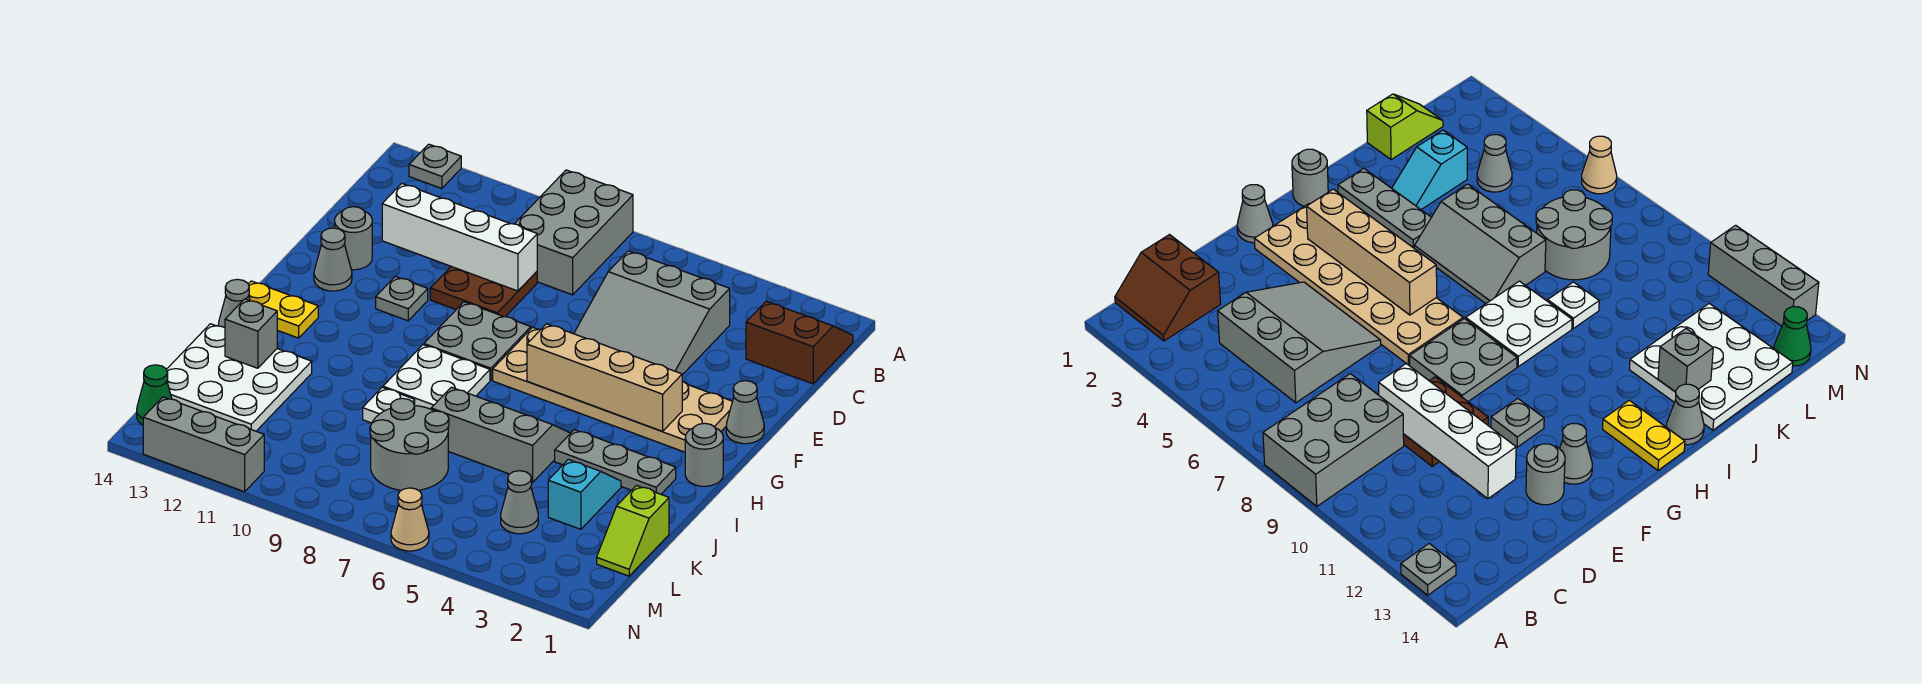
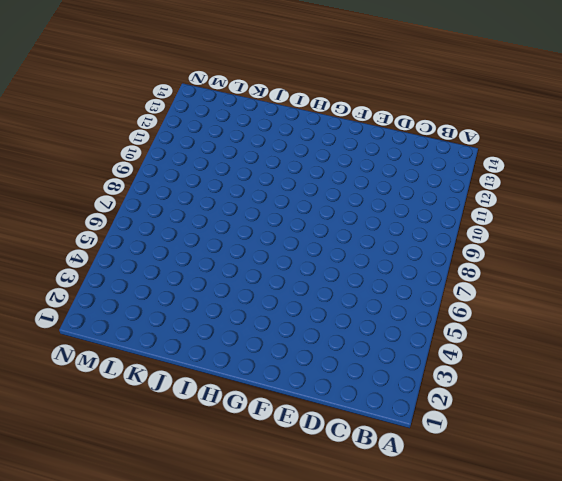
none -> grey brick A8:C9 level 1
none -> grey plate A13 level 1
none -> brown slope B1:C2 level 1 top C

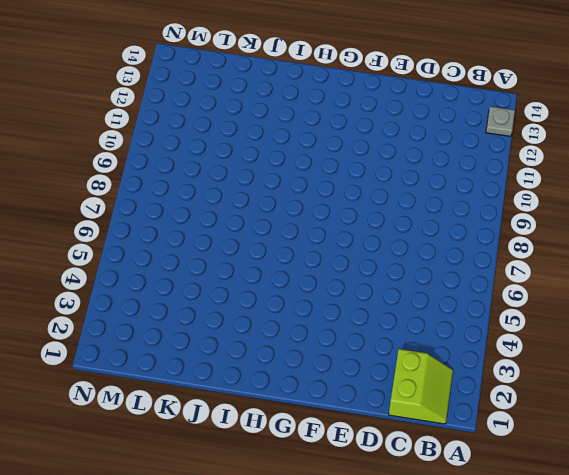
lime slope B1:C2 level 1 top C -> brown slope B1:C2 level 1 top C
none -> grey brick A8:C9 level 1
none -> grey slope C4:E6 level 1 top C
none -> brown plate D9:E10 level 1

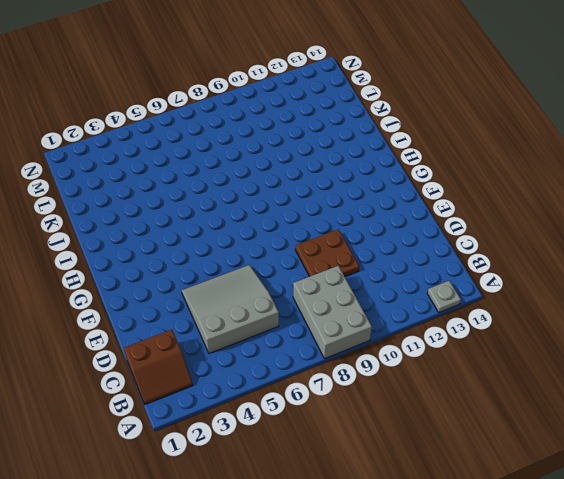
none -> grey round brick E13 level 1
none -> grey cone F1 level 1
none -> tan plate F2:G7 level 1

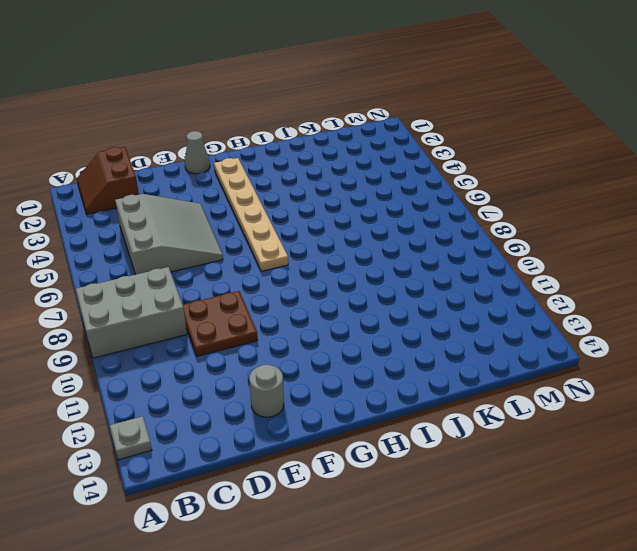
tan plate G2:G7 level 1 -> tan plate F2:G7 level 1
none -> grey plate F8:G9 level 1
none -> grey plate F11 level 1
none -> grey cone F13 level 1

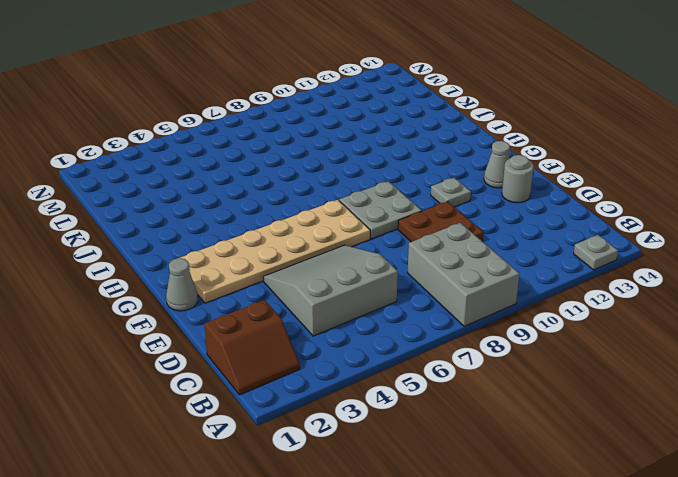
none -> grey round brick H1 level 1
none -> white plate H8:I9 level 1
none -> yellow plate H13:H14 level 1

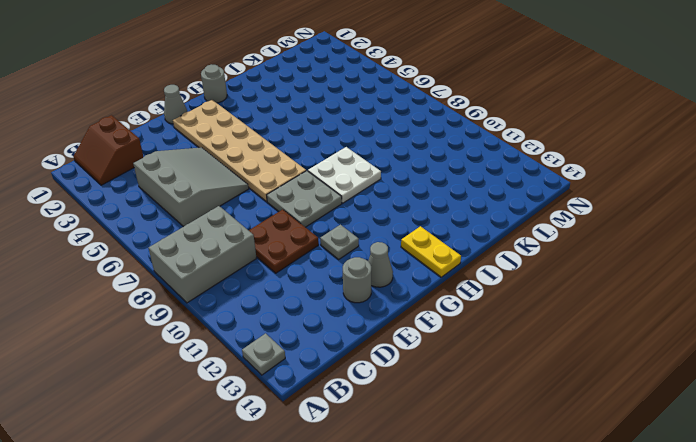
none -> grey plate I2:I4 level 1
none -> grey slope I5:J7 level 1 top J
none -> grey cone I14 level 1

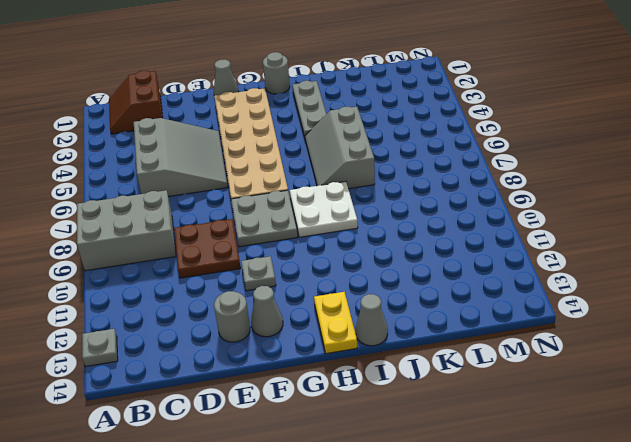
none -> cyan slope J3:K3 level 1 top K
none -> white plate J9 level 1
none -> white plate J12:L14 level 1

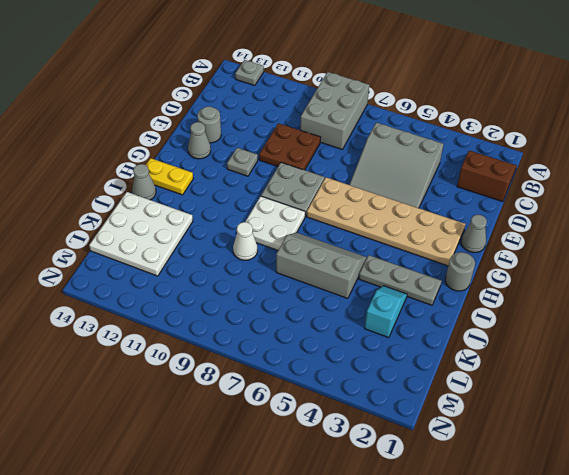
white cone J9 level 1 -> white plate J9 level 1
none -> lime slope K1:L1 level 1 top K
none -> grey round brick K7:L8 level 1
none -> grey cone L4 level 1

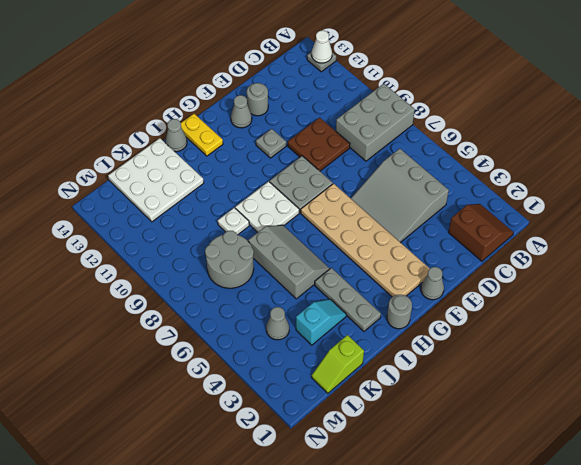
white cone A13 level 2 -> none
none -> green cone M14 level 1
none -> tan cone N6 level 1
none -> grey brick N11:N13 level 1

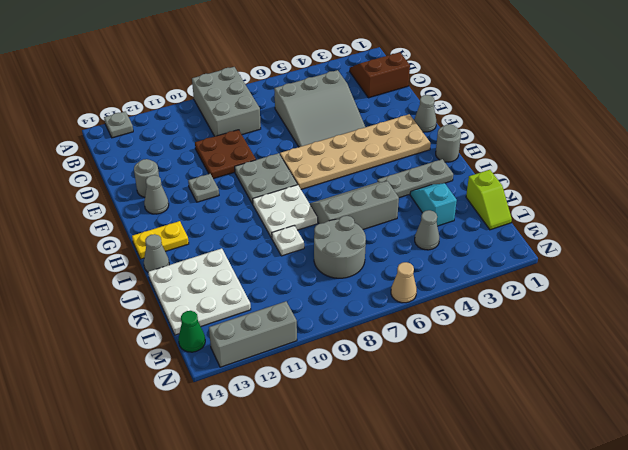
none -> white brick D9:D12 level 2
none -> tan brick G3:G6 level 2
none -> grey brick J13 level 2

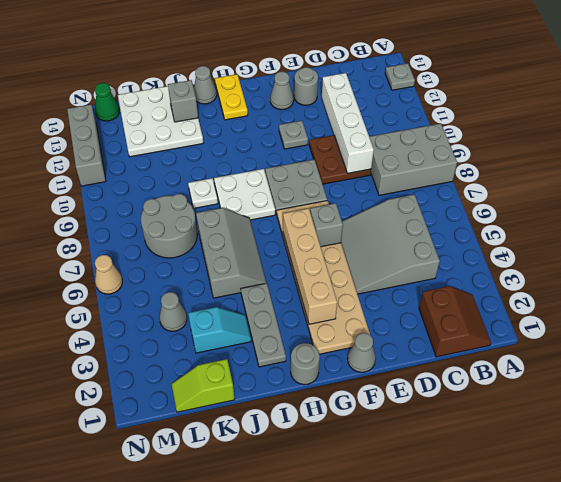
grey brick F6 level 2 -> none

